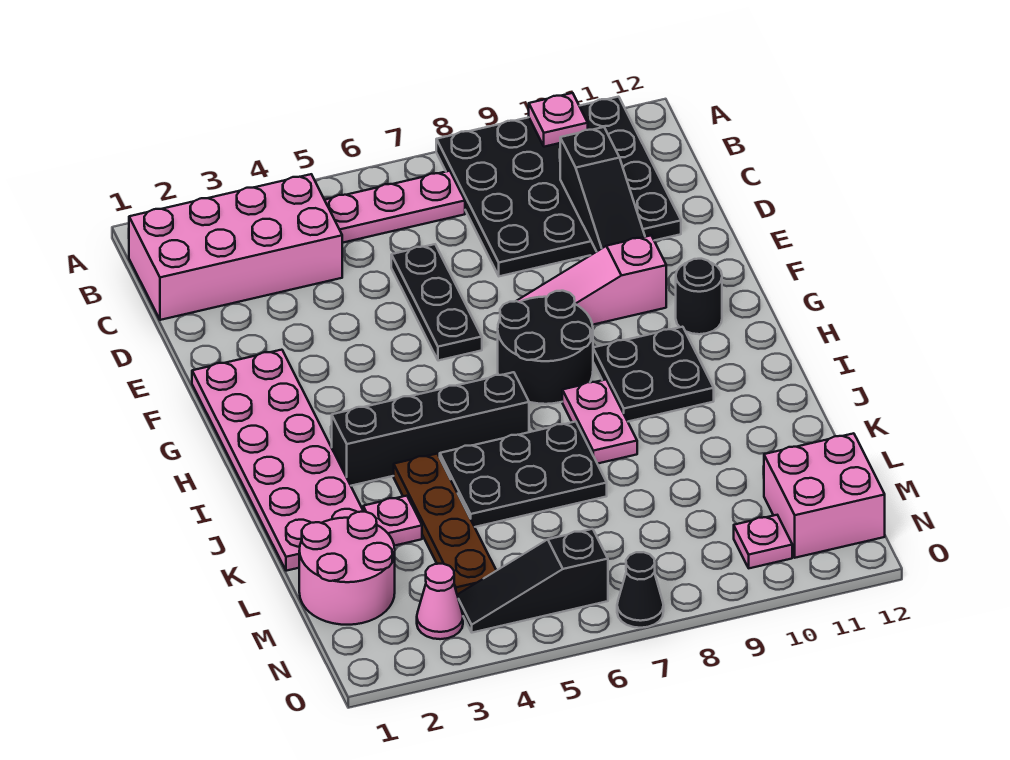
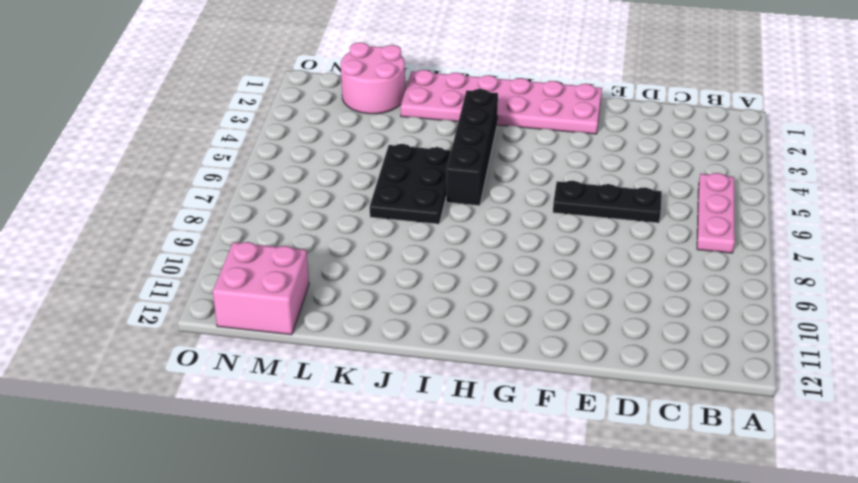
none -> black plate A8:D11 level 1
none -> pink brick B1:C4 level 1
none -> pink slope F8:F10 level 1 top 10

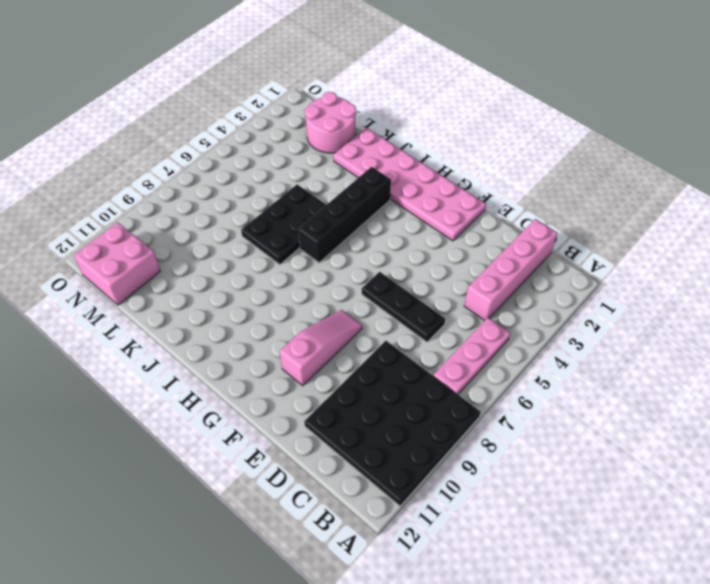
pink brick C1:C4 level 1 -> pink brick B1:C4 level 1
none -> black round brick G7:H8 level 1
none -> black round brick G11 level 1
none -> black plate H9:I10 level 1

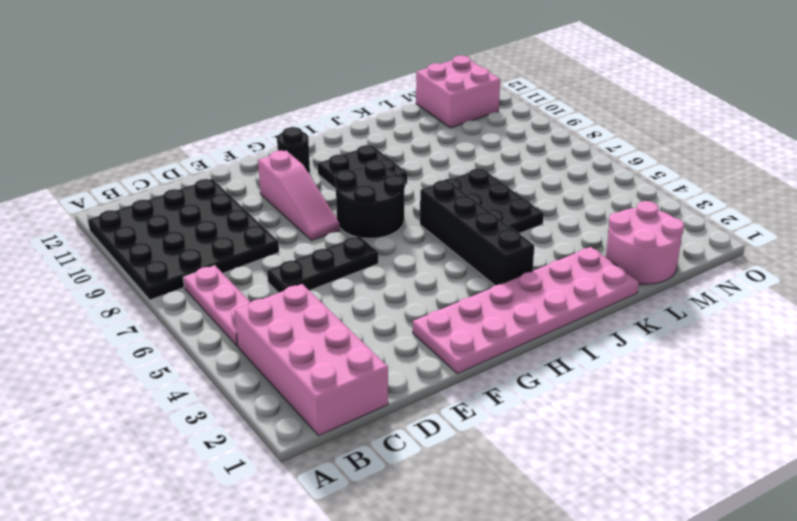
none -> pink plate I8:J8 level 1
none -> brown plate J4:M4 level 1
none -> pink plate K3 level 1

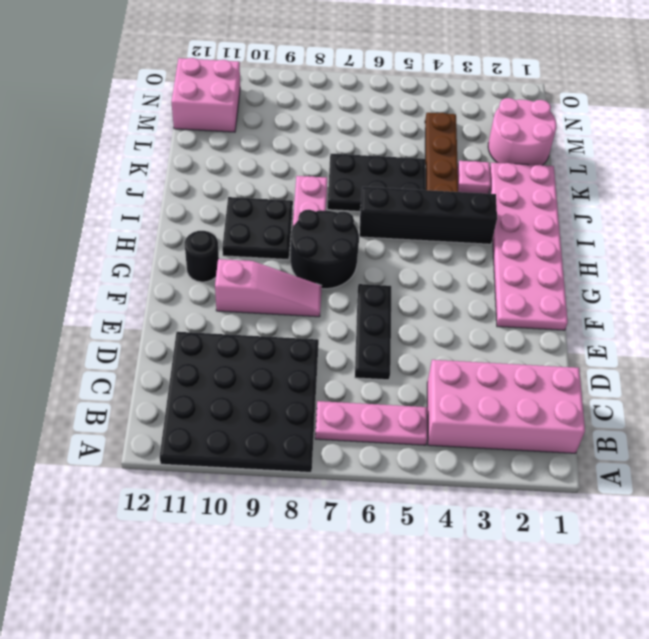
none -> pink cone N3 level 1
none -> black slope N4:N6 level 1 top 6
none -> pink plate N10 level 1

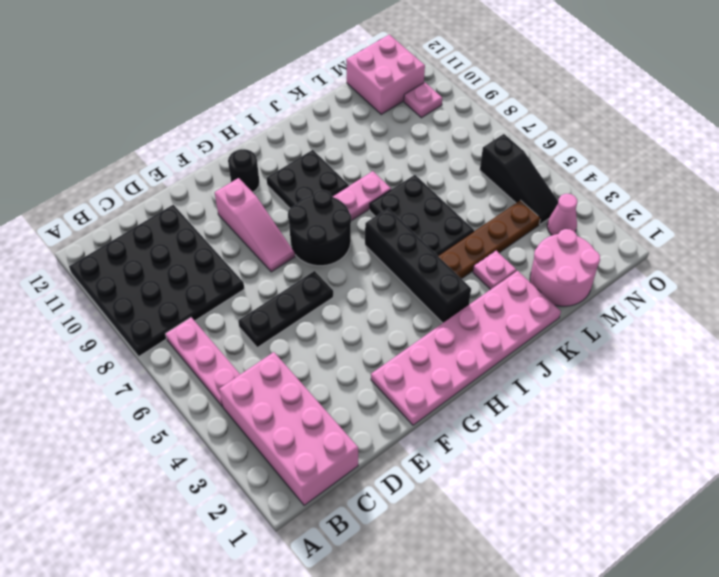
none -> black cone O7 level 1
none -> pink plate A10 level 2
none -> black slope C10:E10 level 2 top C

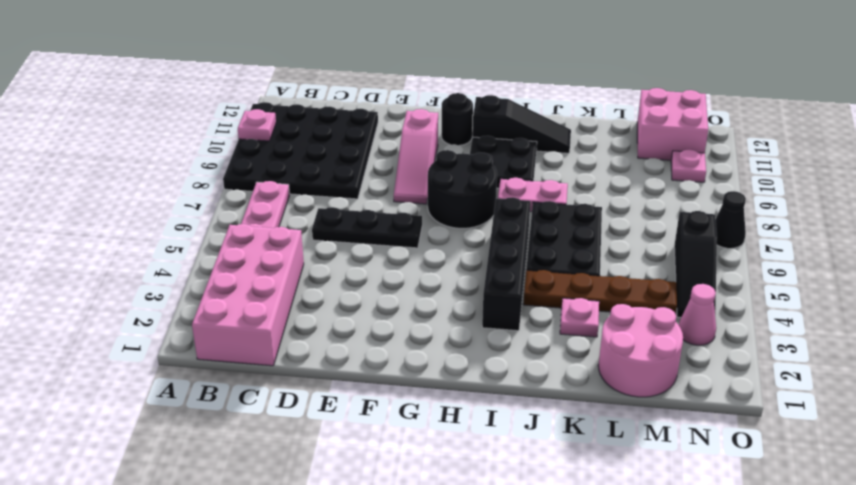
black slope H11:J11 level 1 top H -> black slope C10:E10 level 2 top C
none -> pink plate F1:K2 level 1

